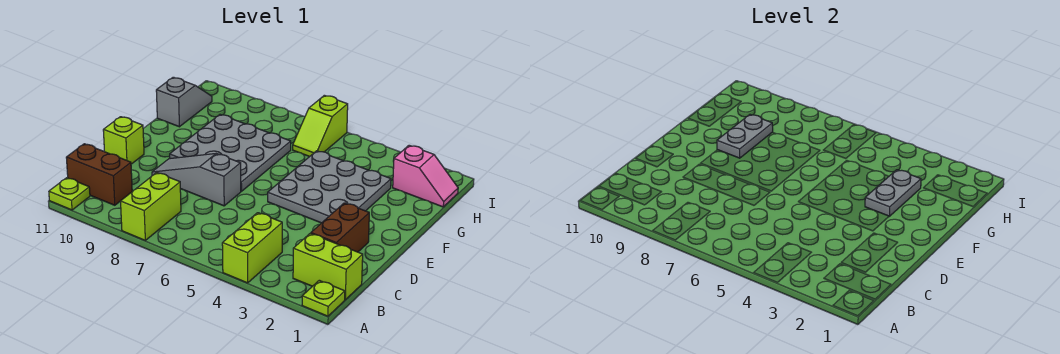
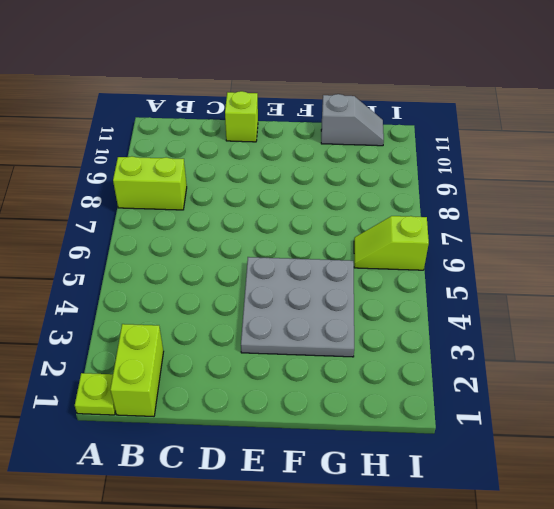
none -> lime brick A4:B4 level 1
none -> lime plate A11 level 1
none -> brown brick B10:B11 level 1

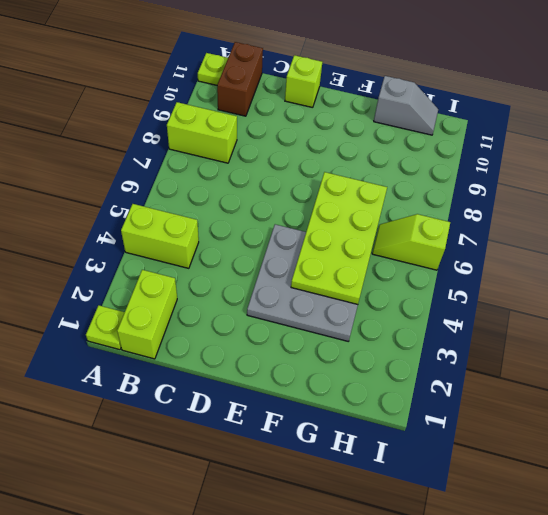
lime plate F4:G7 level 2 -> none
none -> brown brick C2:D2 level 1
none -> grey slope D7:D9 level 1 top 7
none -> grey plate E7:G9 level 1

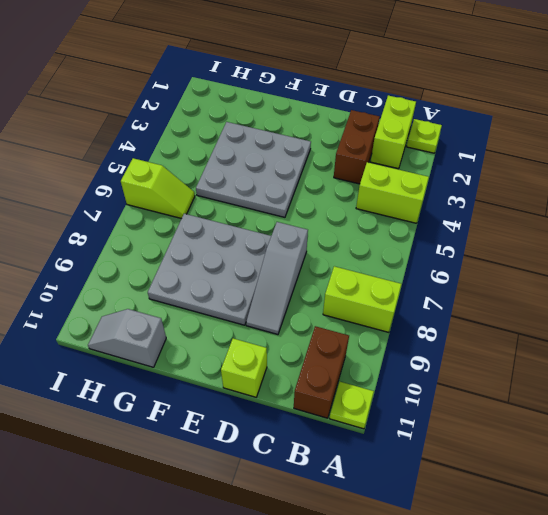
brown brick C2:C3 level 1 -> brown brick C2:D2 level 1
none -> pink slope H1:H2 level 1 top 2
none -> grey plate F3:G3 level 2
none -> grey plate F9:G9 level 2

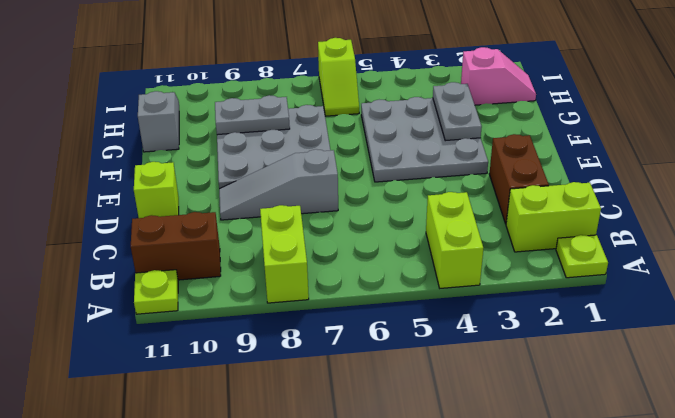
grey plate G8:G9 level 2 -> grey plate F9:G9 level 2

